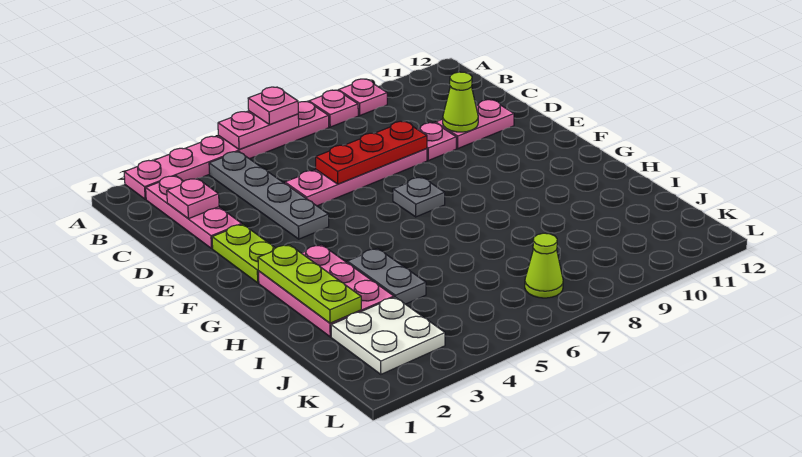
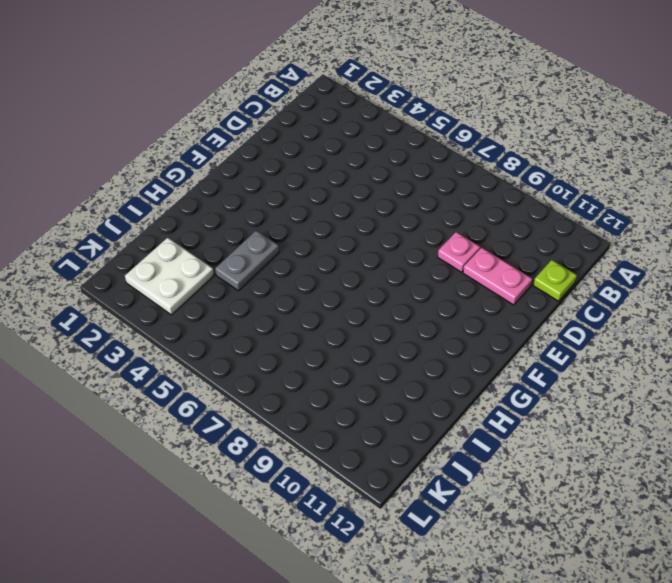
lime plate C12 level 1 -> none
none -> pink plate A2:A7 level 1
none -> pink plate A8 level 1
none -> pink plate A9 level 1

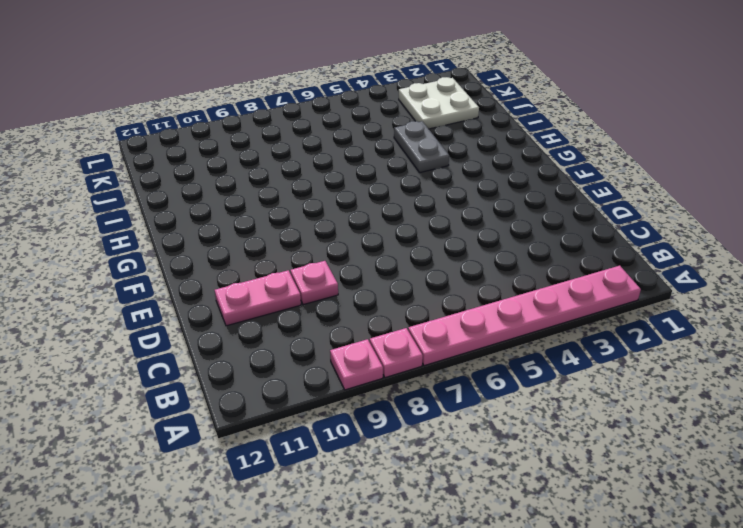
none -> pink plate B2:D2 level 1
none -> grey plate B4:E4 level 1
none -> pink plate D5:D8 level 1

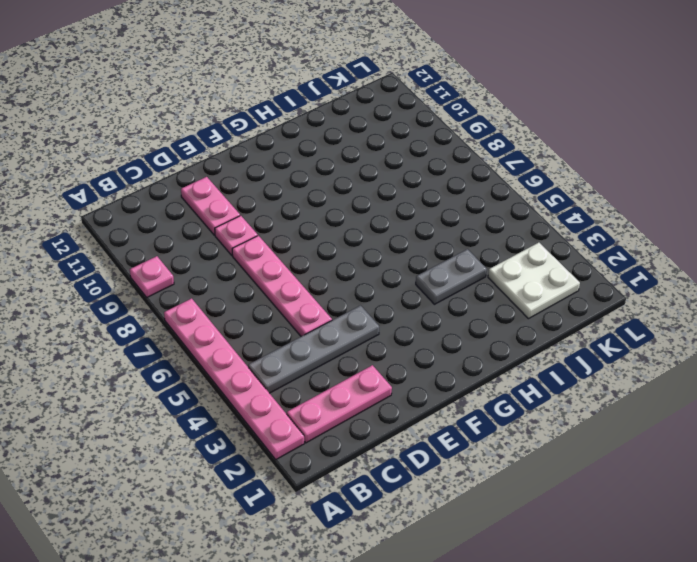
none -> pink plate A8 level 1
none -> lime plate E2:F2 level 1
none -> grey plate F7 level 1

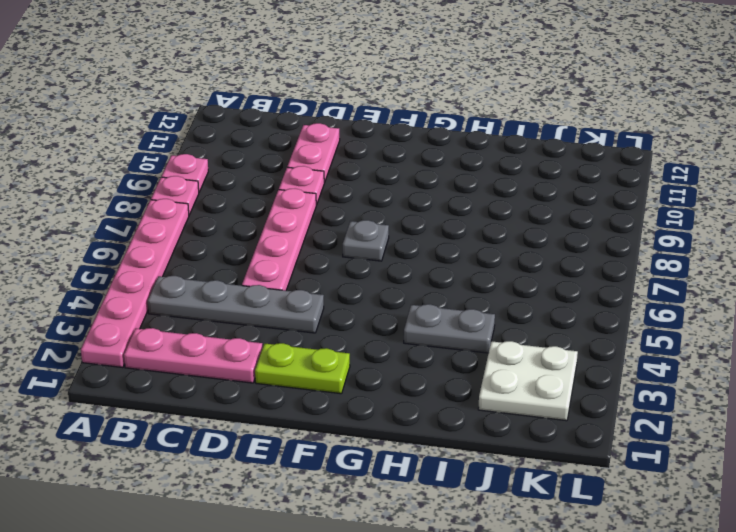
none -> pink plate G2:I3 level 1
none -> lime cone K7 level 1
none -> pink plate A5:A6 level 2

